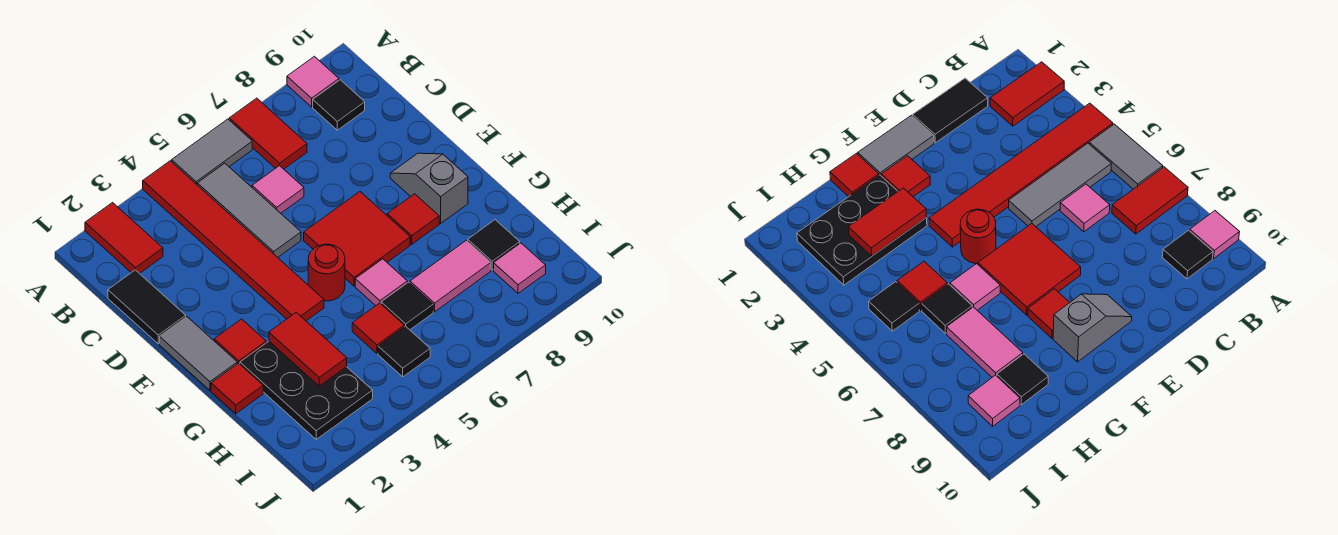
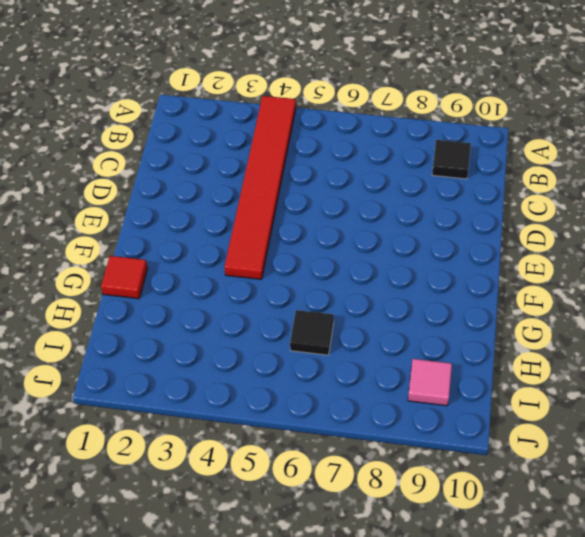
none -> red tile A2:B2 level 1
none -> grey tile A5:A6 level 1
none -> red tile A7:B7 level 1

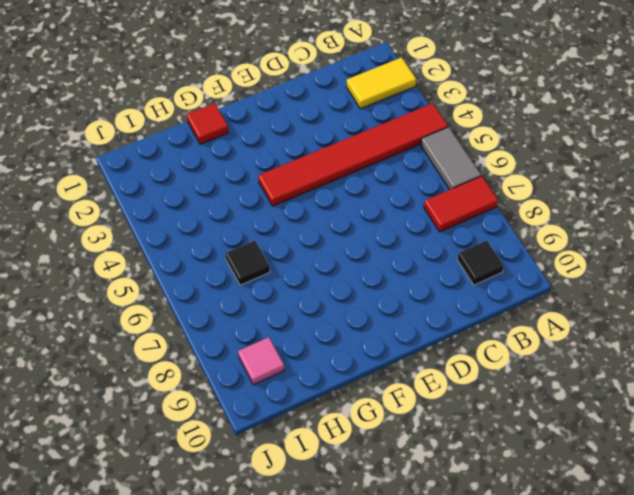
yellow tile A2:B2 level 1 -> red tile A2:B2 level 1
none -> pink tile A9 level 1
none -> grey tile B5:D5 level 1
none -> black tile C1:D1 level 1

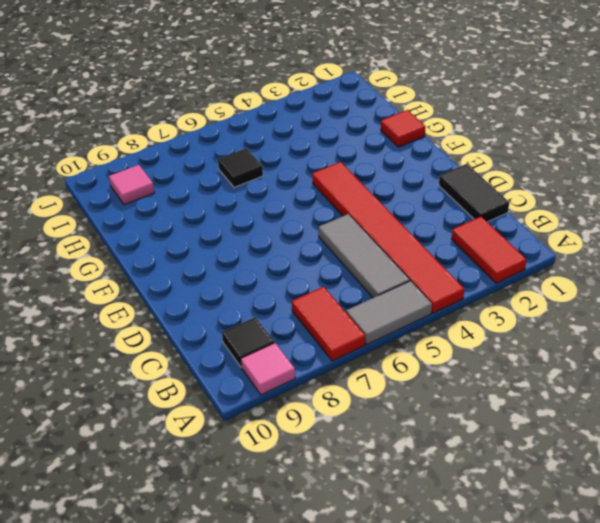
none -> pink tile C6 level 1
none -> grey tile E1:F1 level 1
none -> red tile E6:F7 level 1

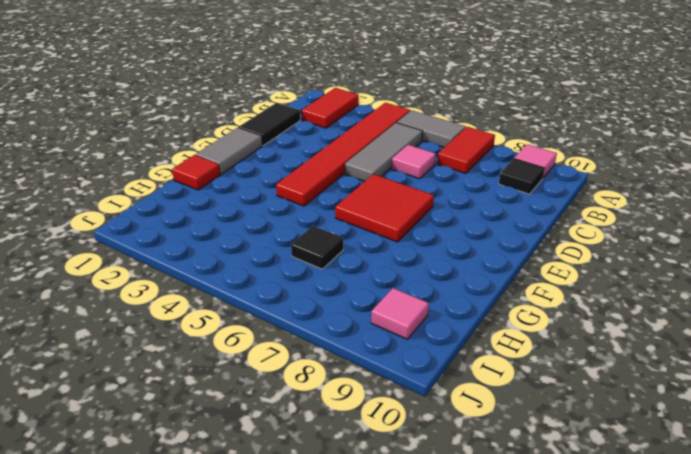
none -> grey slope E9:F9 level 1 top F
none -> red tile F2 level 1
none -> red round brick F5 level 1

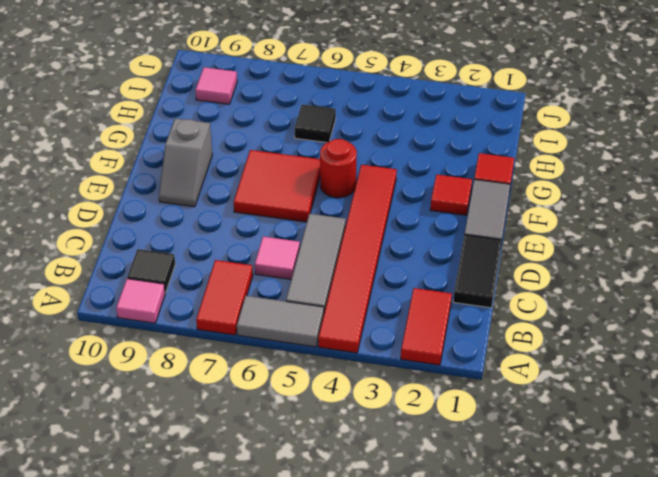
none -> red tile F8 level 1
none -> black plate G2:I3 level 1
none -> pink tile G6 level 1

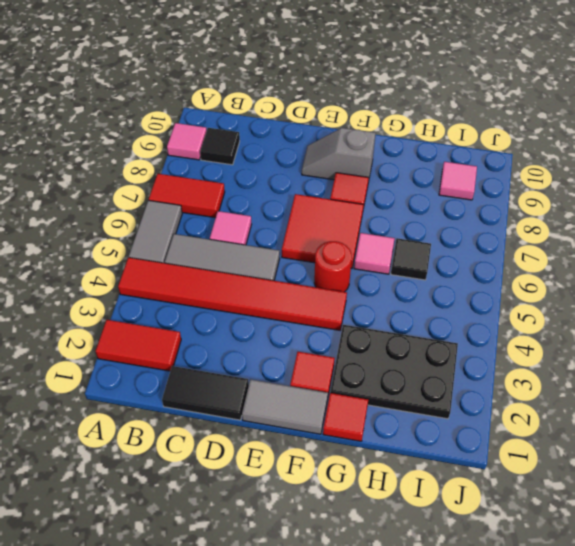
none -> red tile H5 level 1
none -> pink tile H7:H8 level 1
none -> black tile H9 level 1

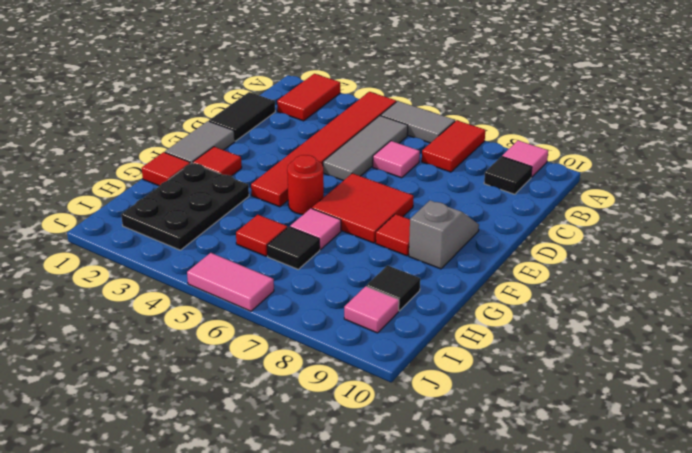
pink tile J5:J6 level 1 -> pink tile H7:H8 level 1
none -> black tile I5 level 1
none -> red tile G3:H3 level 2

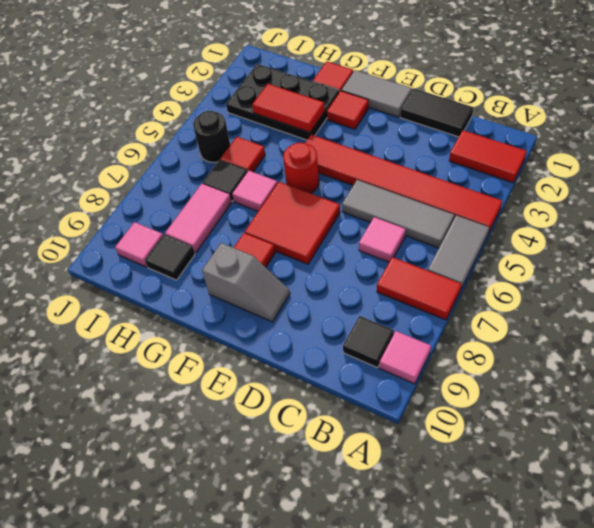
black round brick I5 level 1 -> black tile I5 level 1

